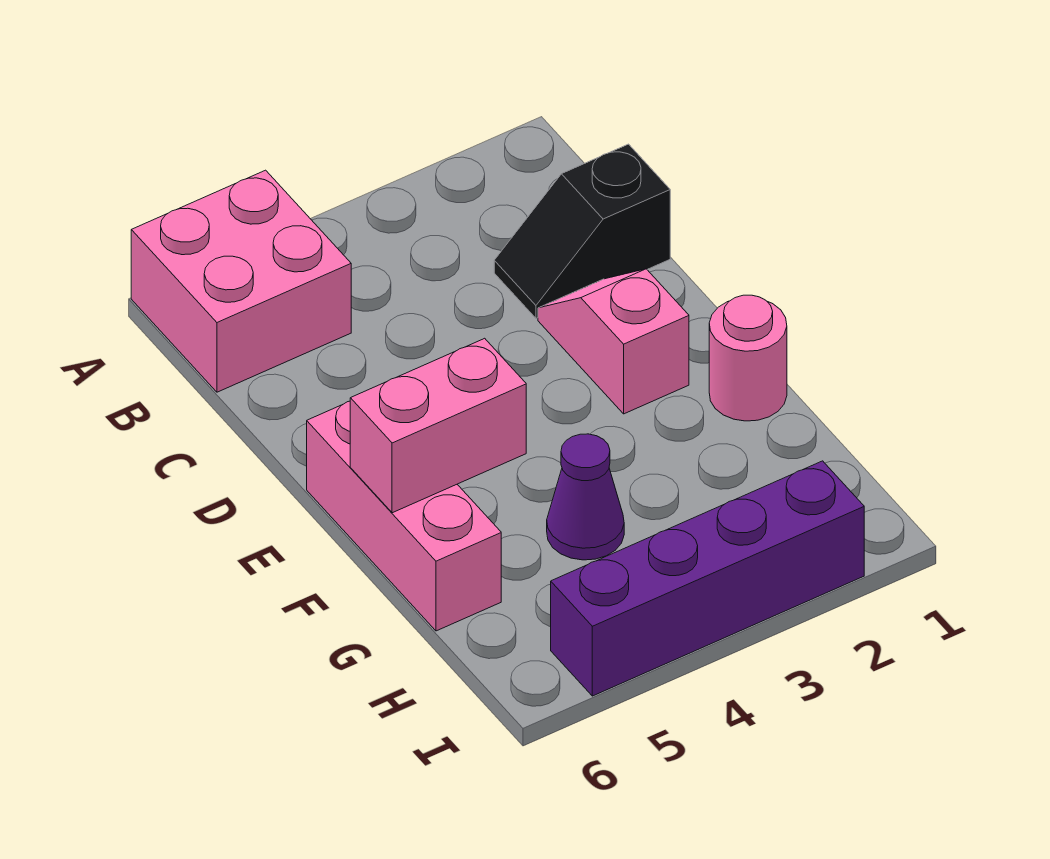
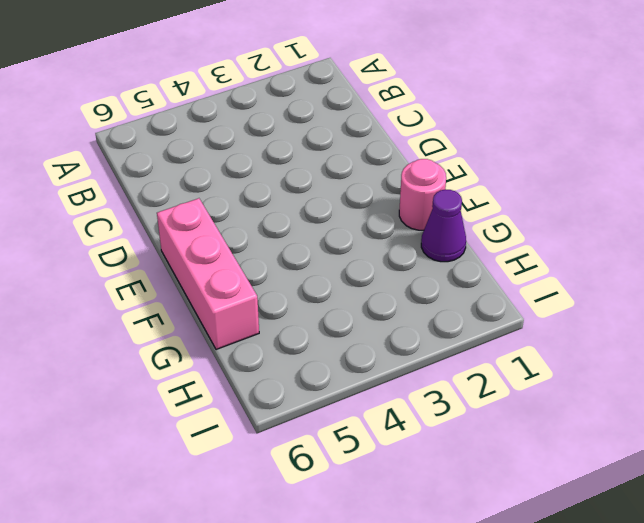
purple cone G1 level 1 -> purple cone G4 level 1
none -> pink brick A5:B6 level 1
none -> black slope C1:C2 level 1 top 1

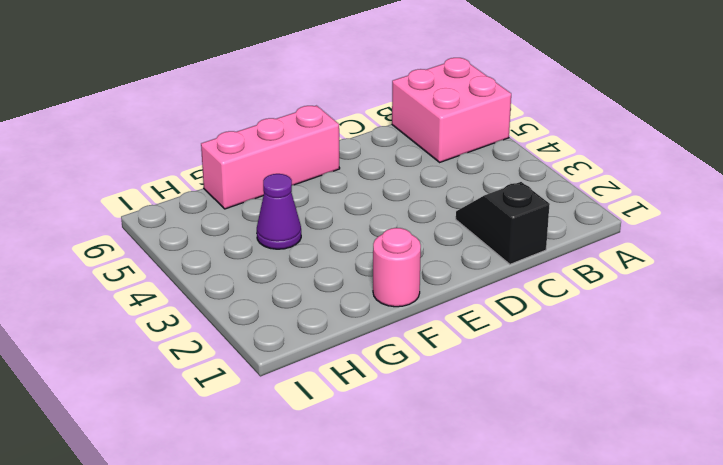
none -> pink slope D2:E2 level 1 top E
none -> purple brick I2:I5 level 1

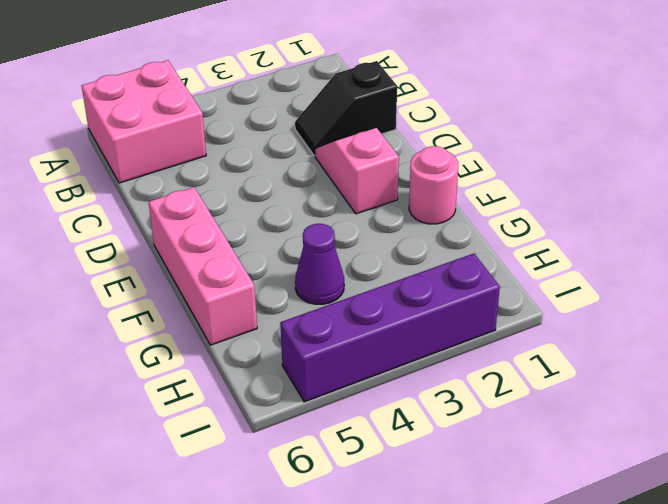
none -> pink brick F5:F6 level 2

